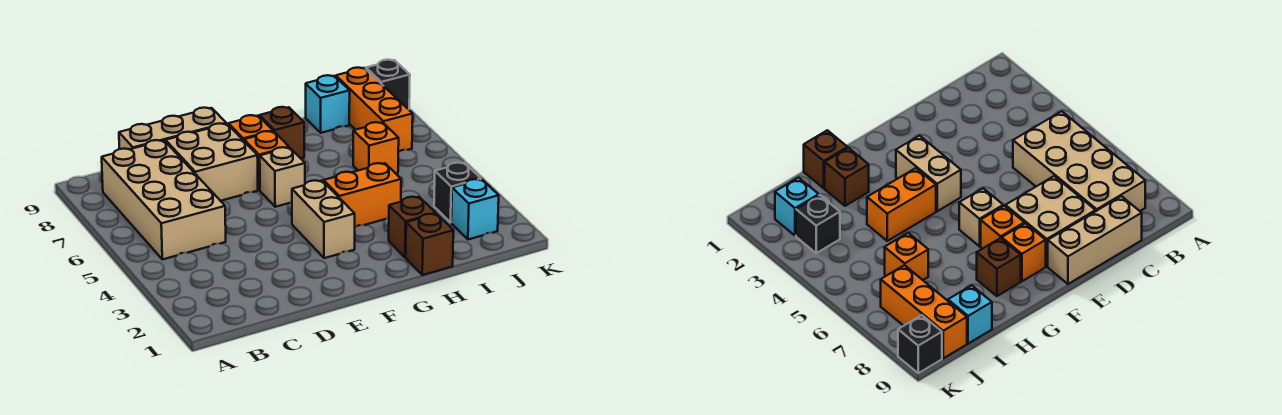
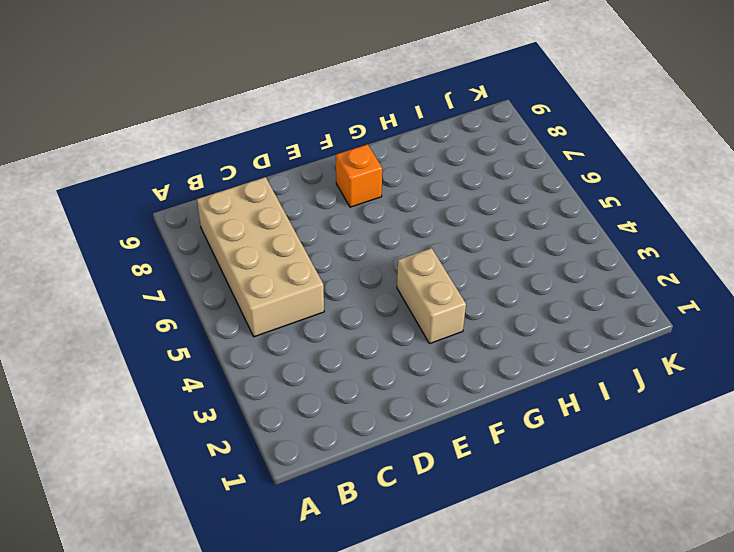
none -> tan brick C9:E9 level 1
none -> tan brick D7:E8 level 1
none -> tan brick F6 level 1

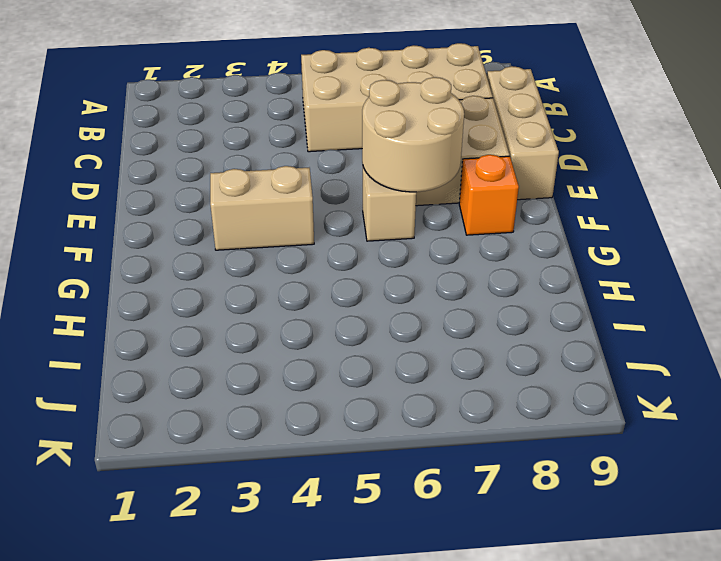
tan round brick E6:F7 level 2 -> none
none -> orange brick F7 level 1
none -> orange brick G4:H4 level 1
none -> brown brick G8 level 1

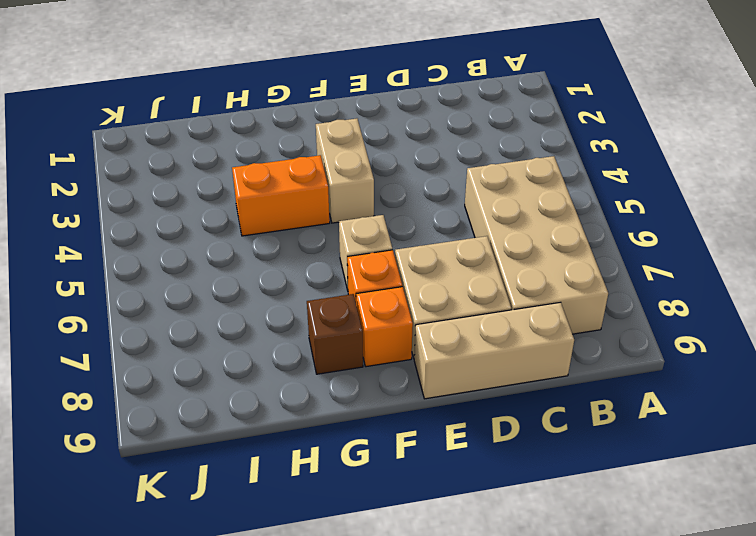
none -> brown brick H1 level 1
none -> brown brick H2 level 1
none -> orange brick I6 level 1

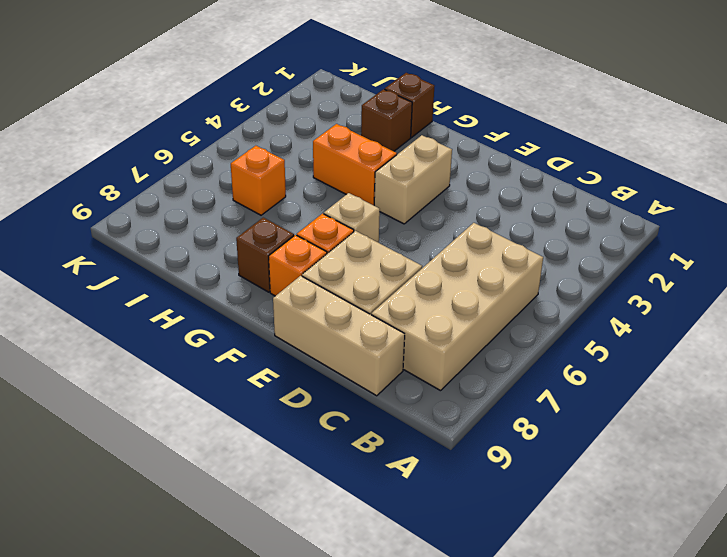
none -> cyan brick I9 level 1
none -> cyan brick J2 level 1
none -> black brick J3 level 1

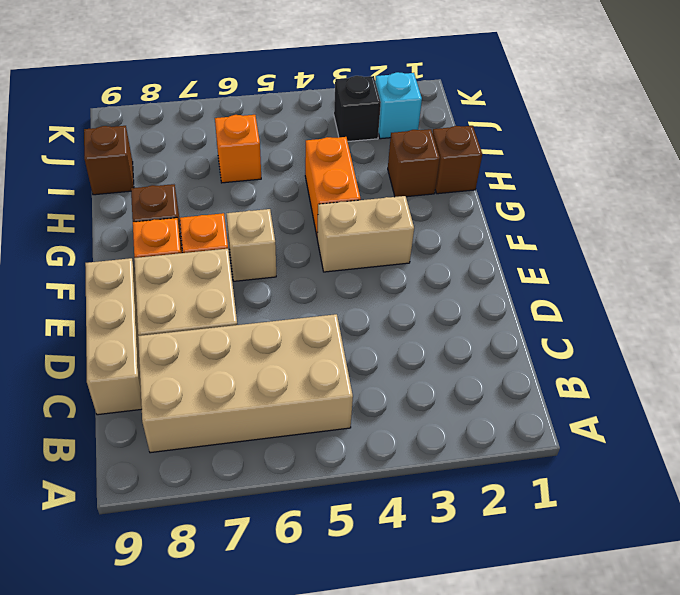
brown brick I9 level 1 -> cyan brick I9 level 1
none -> orange brick J7:J9 level 1
none -> black brick K9 level 1

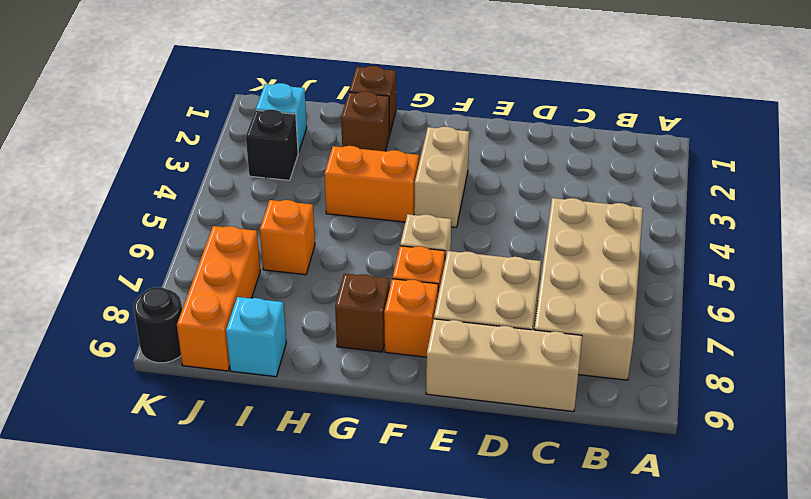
black round brick K9 level 1 -> black brick K9 level 1

